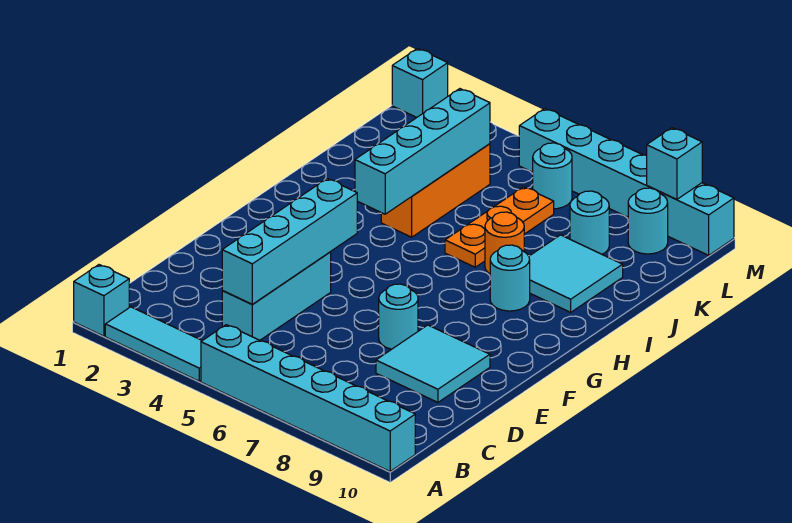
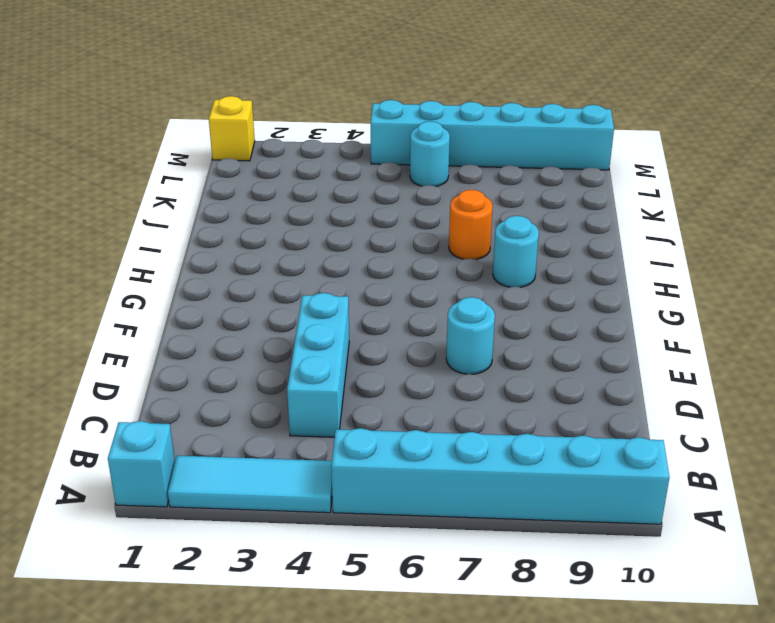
yellow brick M1 level 1 -> cyan brick M1 level 1
none -> cyan tile D8:E9 level 1
none -> orange brick I4:K4 level 1
none -> orange plate I6:K6 level 1

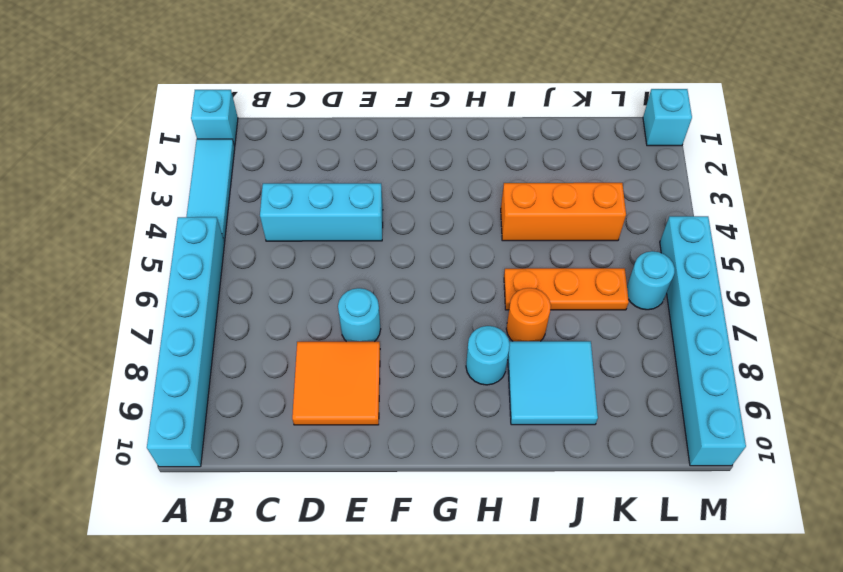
orange tile D8:E9 level 1 -> cyan tile D8:E9 level 1
none -> cyan round brick K8 level 1
none -> cyan round brick L9 level 1
none -> cyan brick C4:F4 level 2

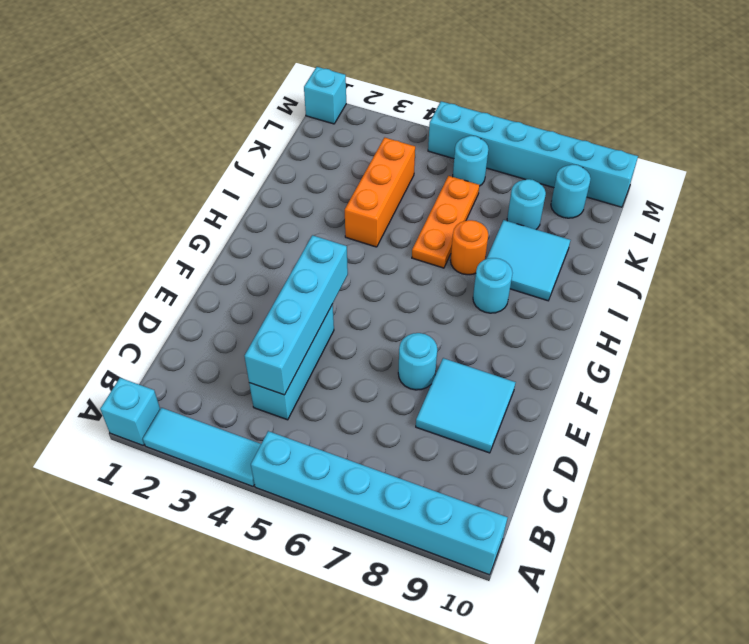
none -> cyan brick H4:K4 level 2
none -> cyan brick M9 level 2

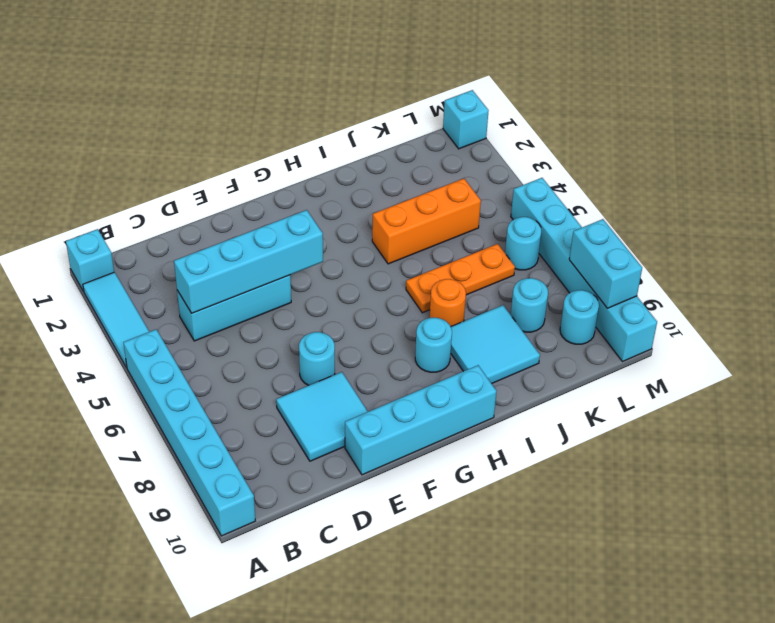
cyan brick E10:H10 level 1 -> cyan brick H4:K4 level 2
cyan brick M8:M9 level 2 -> cyan brick M9 level 2

